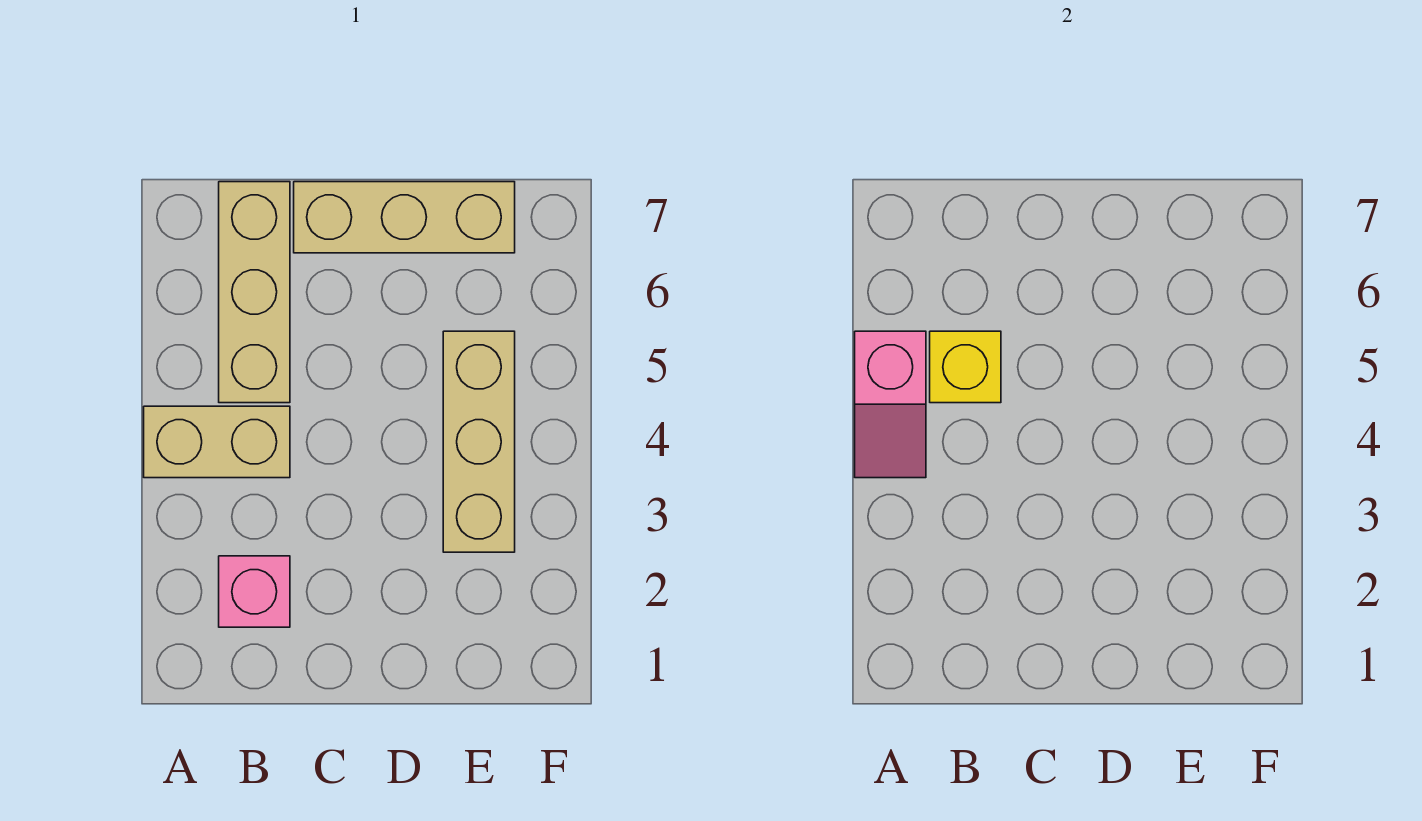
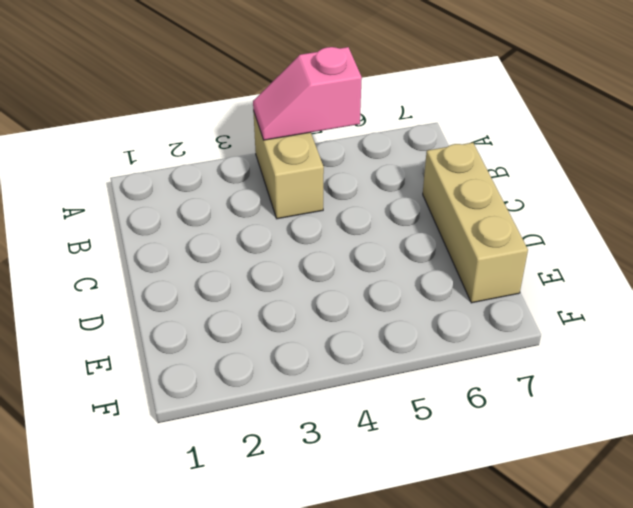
none -> pink brick B2 level 1
none -> tan brick B5:B7 level 1

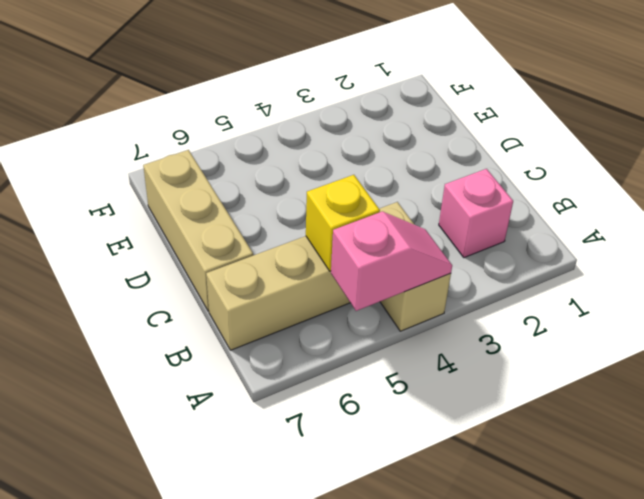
none -> tan brick E3:E5 level 1

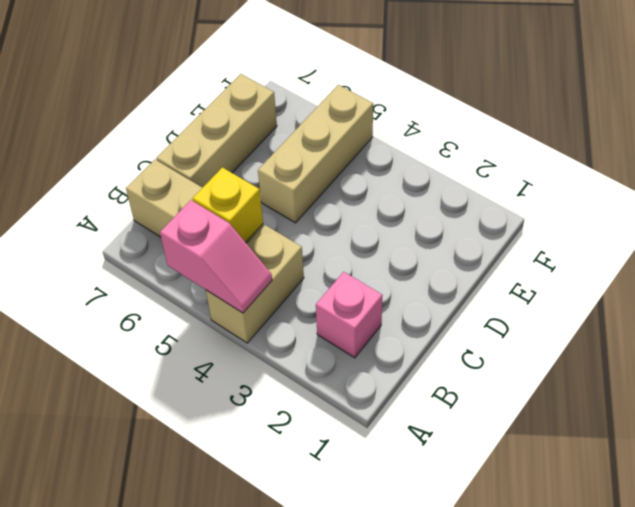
tan brick D5:F5 level 1 -> tan brick E3:E5 level 1

